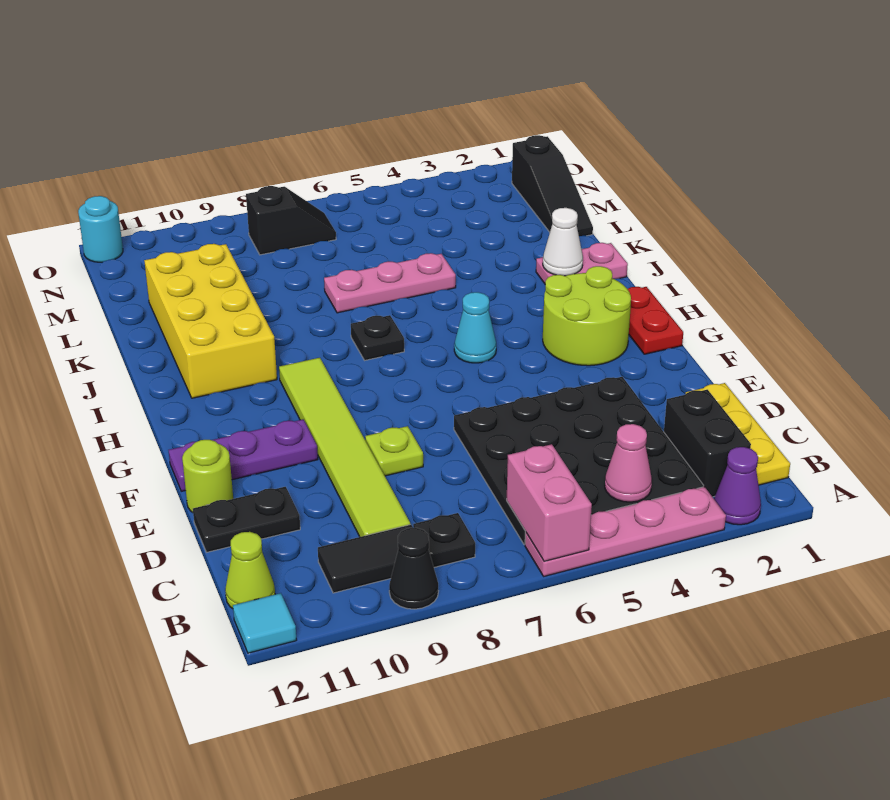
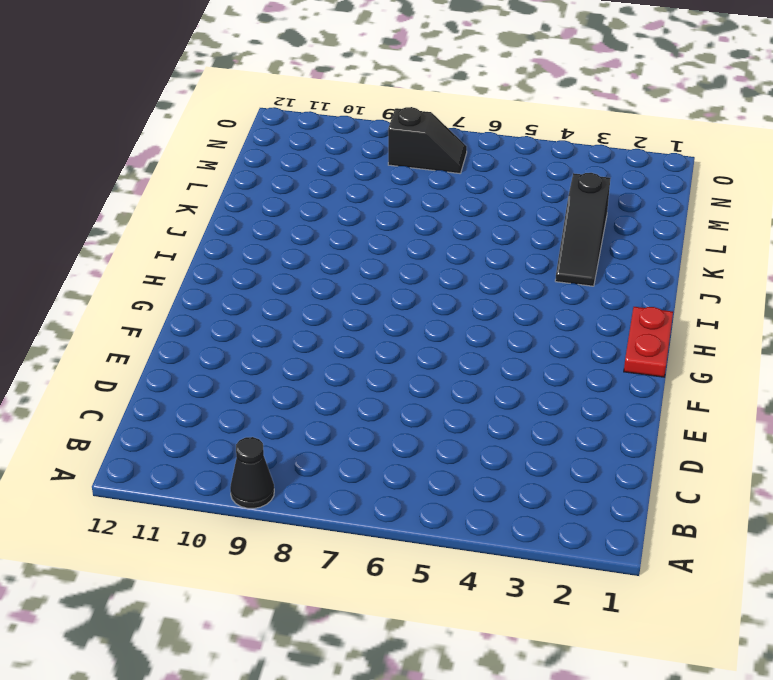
black slope J3:L3 level 1 top L -> black slope L1:N1 level 1 top N
none -> purple cone A2 level 1
none -> pink plate A3:A6 level 1
none -> cyan tile A12 level 1

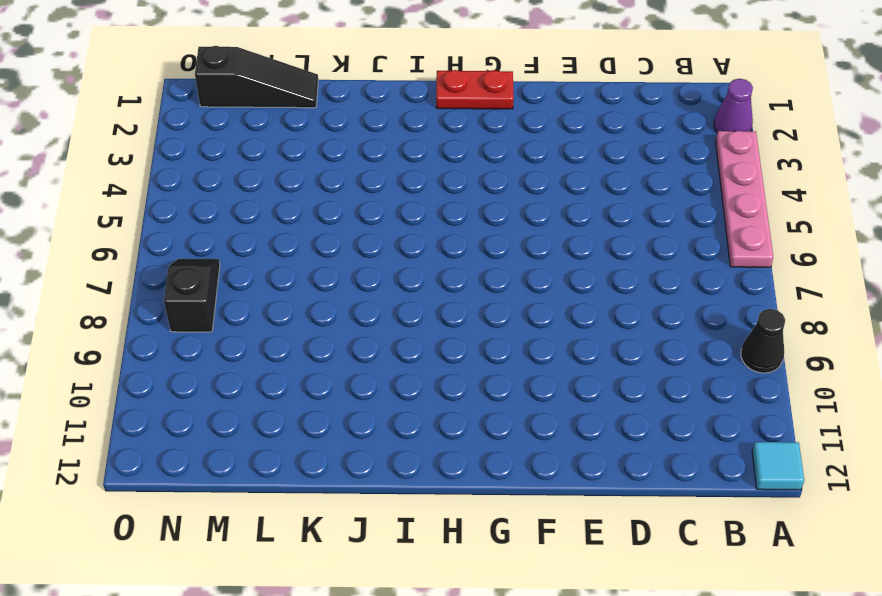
none -> yellow plate B1:D1 level 1
none -> black brick B2:C2 level 1
none -> black plate B3:E6 level 1

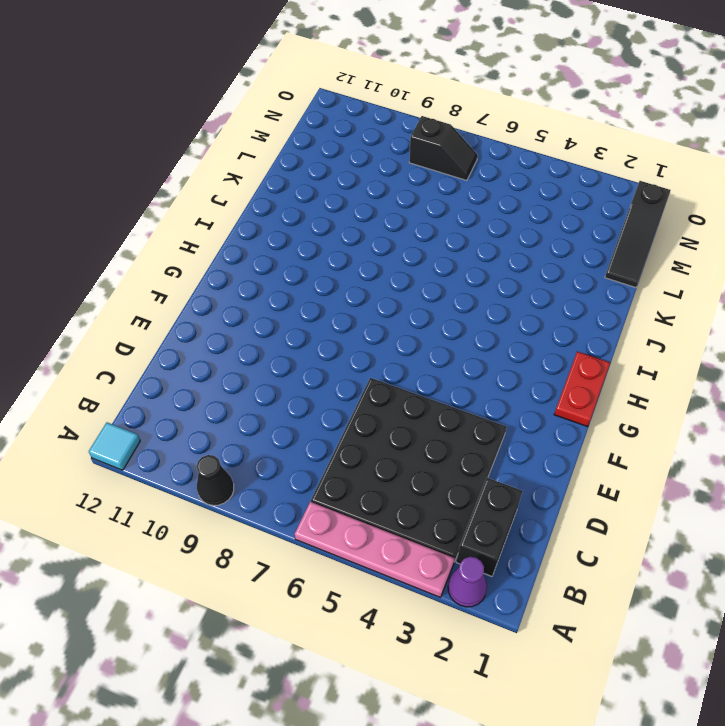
none -> yellow plate B1:D1 level 1
none -> black plate B8 level 1
none -> black tile B9:B10 level 1

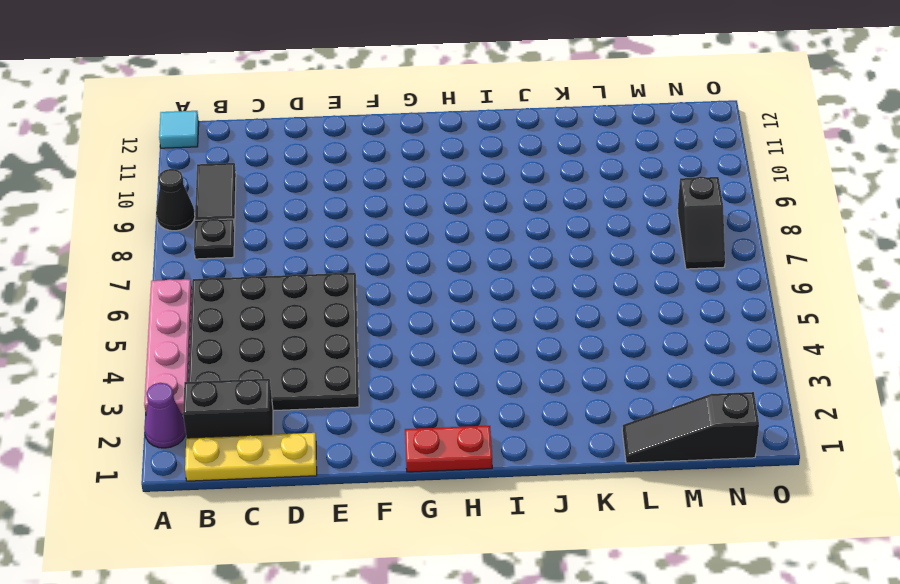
none -> lime cone B12 level 1
none -> lime tile C9:H9 level 1
none -> black plate D11:D12 level 1

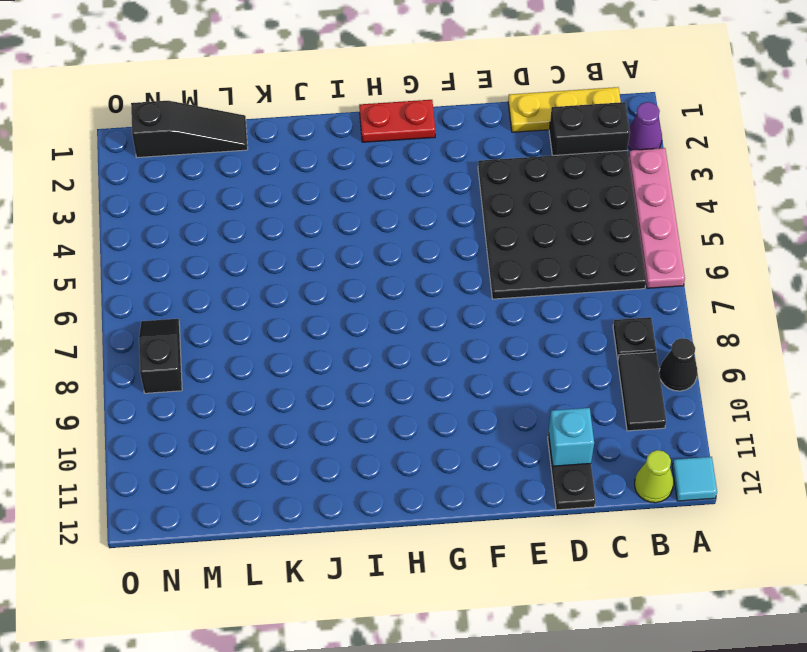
cyan brick D11 level 2 -> none
none -> lime tile C9:H9 level 1
none -> lime plate E8 level 1
none -> lime round brick E12 level 1

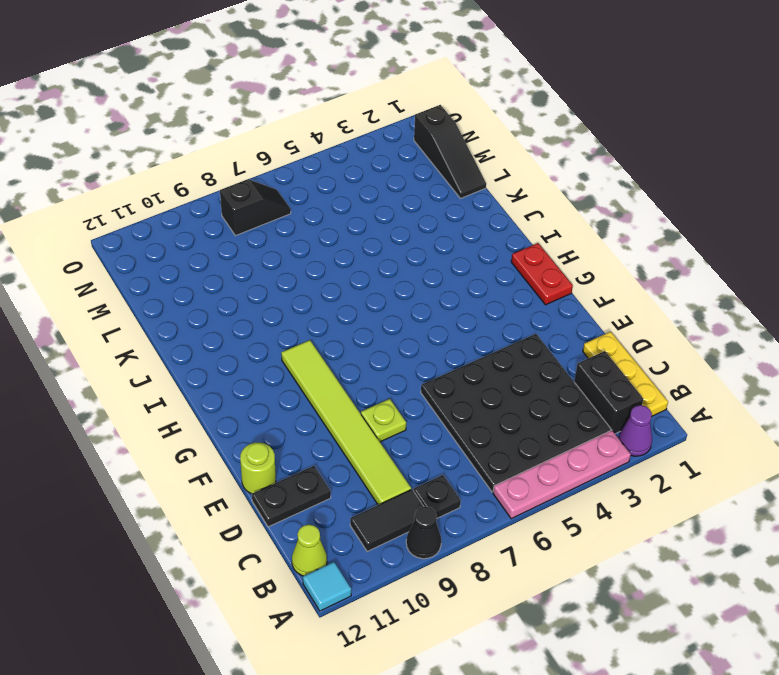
none -> purple plate F10:F12 level 1
none -> lime round brick G2:H3 level 1
none -> cyan cone H5 level 1

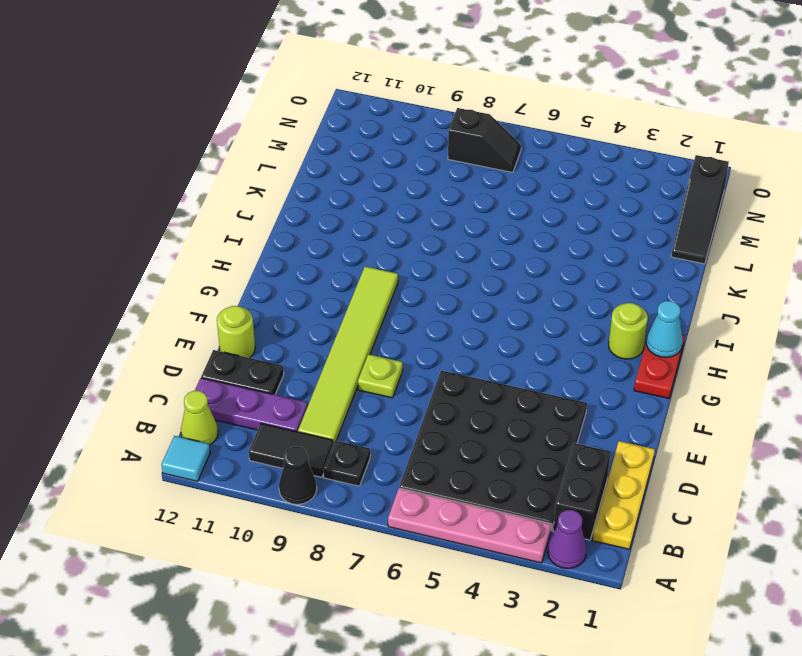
purple plate C10:C12 level 1 -> purple plate F10:F12 level 1
cyan cone H1 level 2 -> cyan cone H5 level 1
lime round brick H2 level 1 -> lime round brick G2:H3 level 1
none -> black plate I7 level 1
none -> yellow brick I10:L11 level 1
none -> pink plate J1:J2 level 1

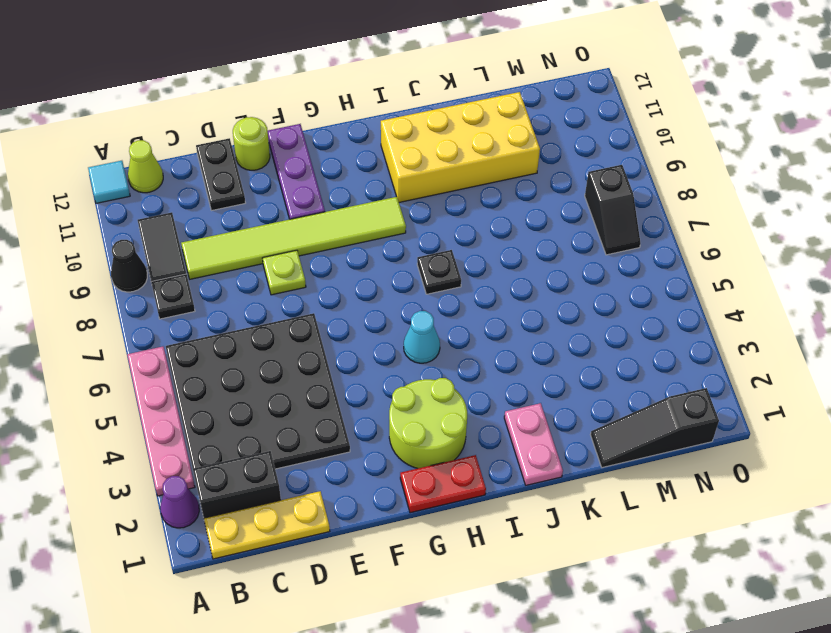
none -> pink plate K5:K7 level 1
none -> cyan round brick O12 level 1
none -> pink brick A6:B6 level 2

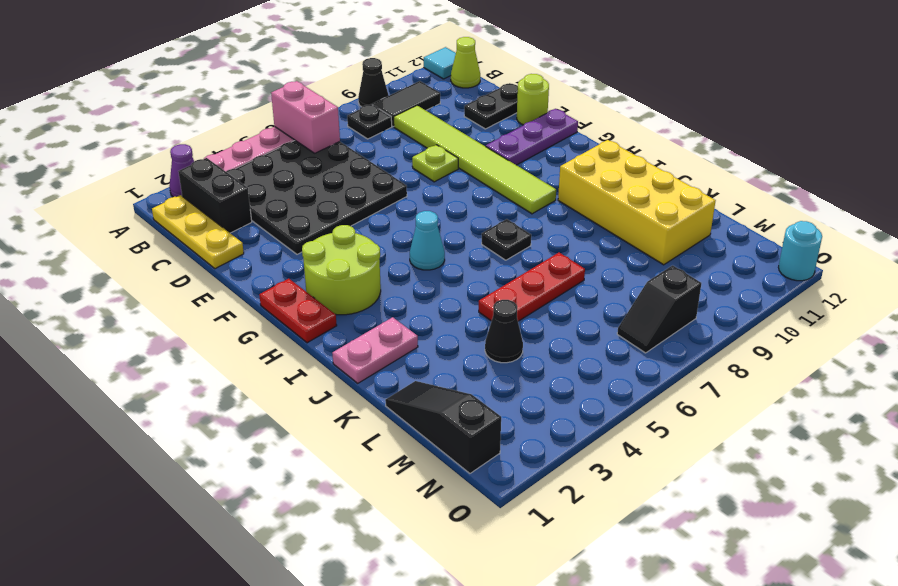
red plate K5:K7 level 1 -> pink plate K5:K7 level 1
black cone L4 level 1 -> none
none -> pink cone B4 level 2
none -> white cone J2 level 2

